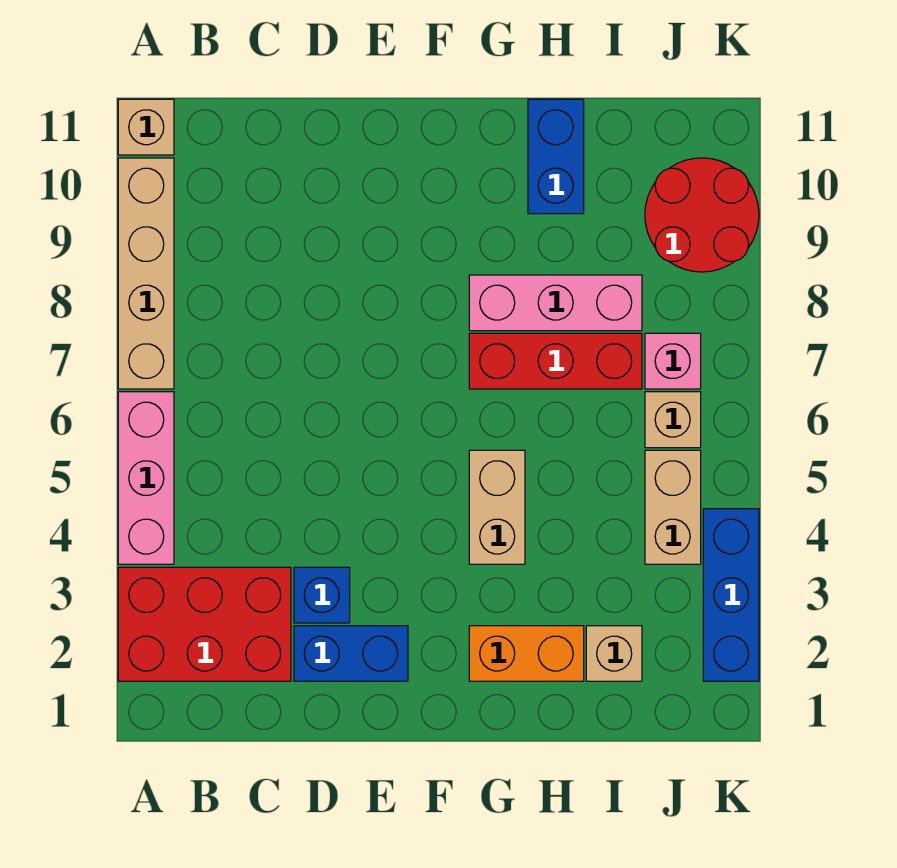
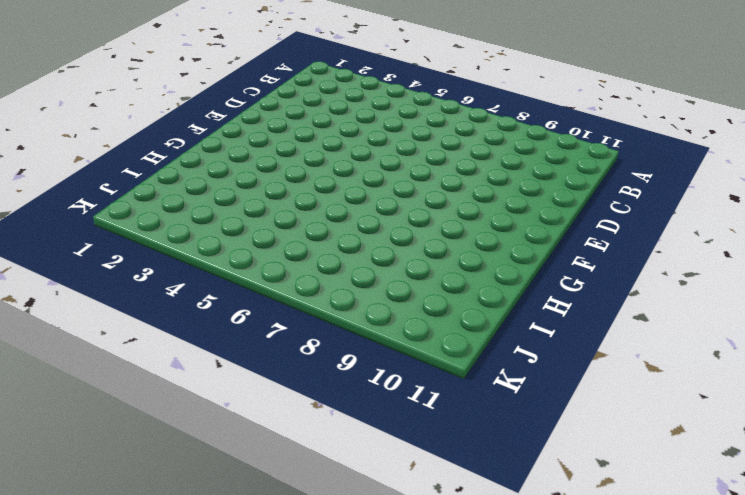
none -> red brick A2:C3 level 1
none -> pink brick A4:A6 level 1
none -> tan brick A7:A10 level 1

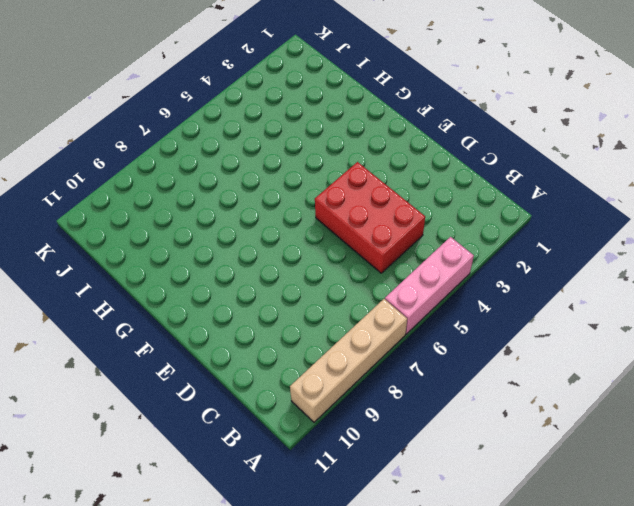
red brick C4:E5 level 1 -> red brick A2:C3 level 1
none -> tan brick A11 level 1
none -> blue brick D2:E2 level 1
none -> blue brick D3 level 1

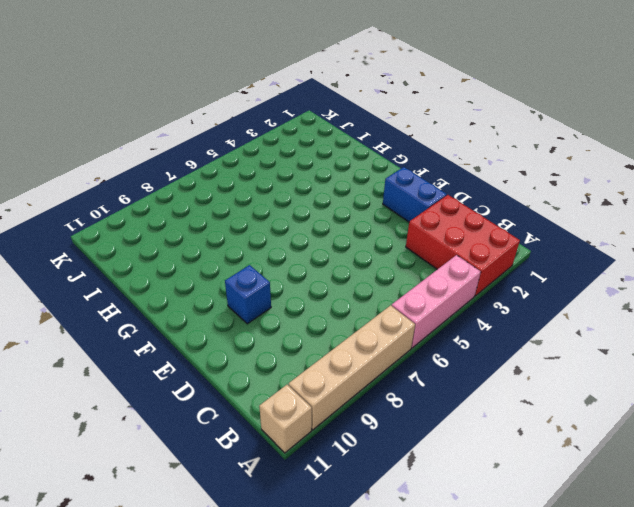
blue brick E9 level 1 -> blue brick D3 level 1
none -> orange brick G2:H2 level 1
none -> tan brick G4:G5 level 1
none -> red brick G7:I7 level 1

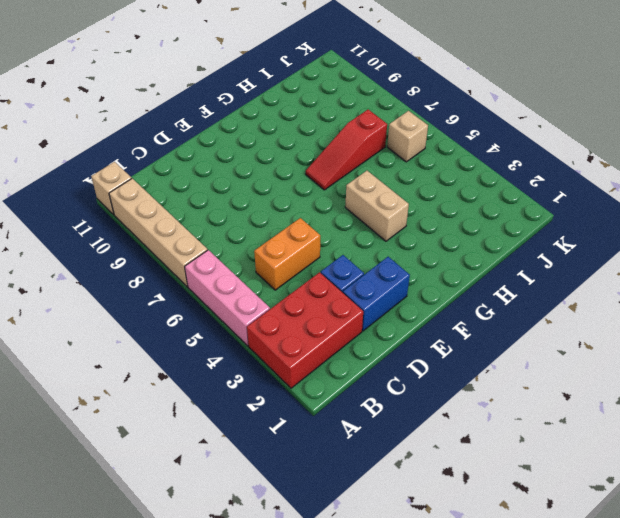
orange brick C5:D5 level 1 -> orange brick G2:H2 level 1
red slope G7:I7 level 1 top I -> red brick G7:I7 level 1
none -> pink brick G8:I8 level 1
none -> blue brick H10:H11 level 1
none -> tan brick I2 level 1

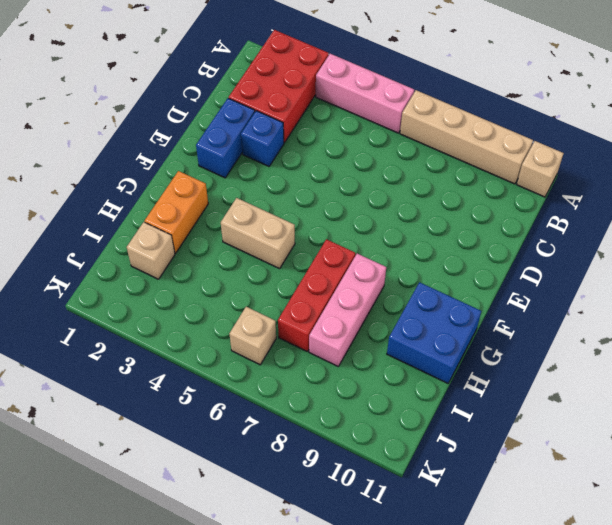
blue brick G10:H11 level 1 -> blue brick H10:H11 level 1
none -> tan brick J4:J5 level 1
none -> pink brick J7 level 1
none -> red round brick J9:K10 level 1

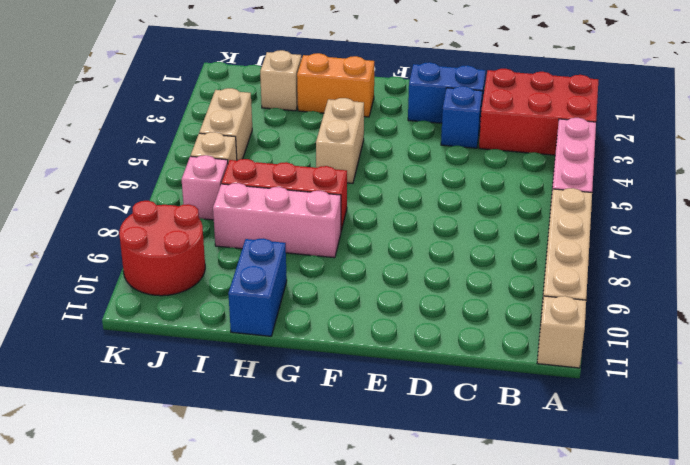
none -> blue brick K2:K4 level 1

